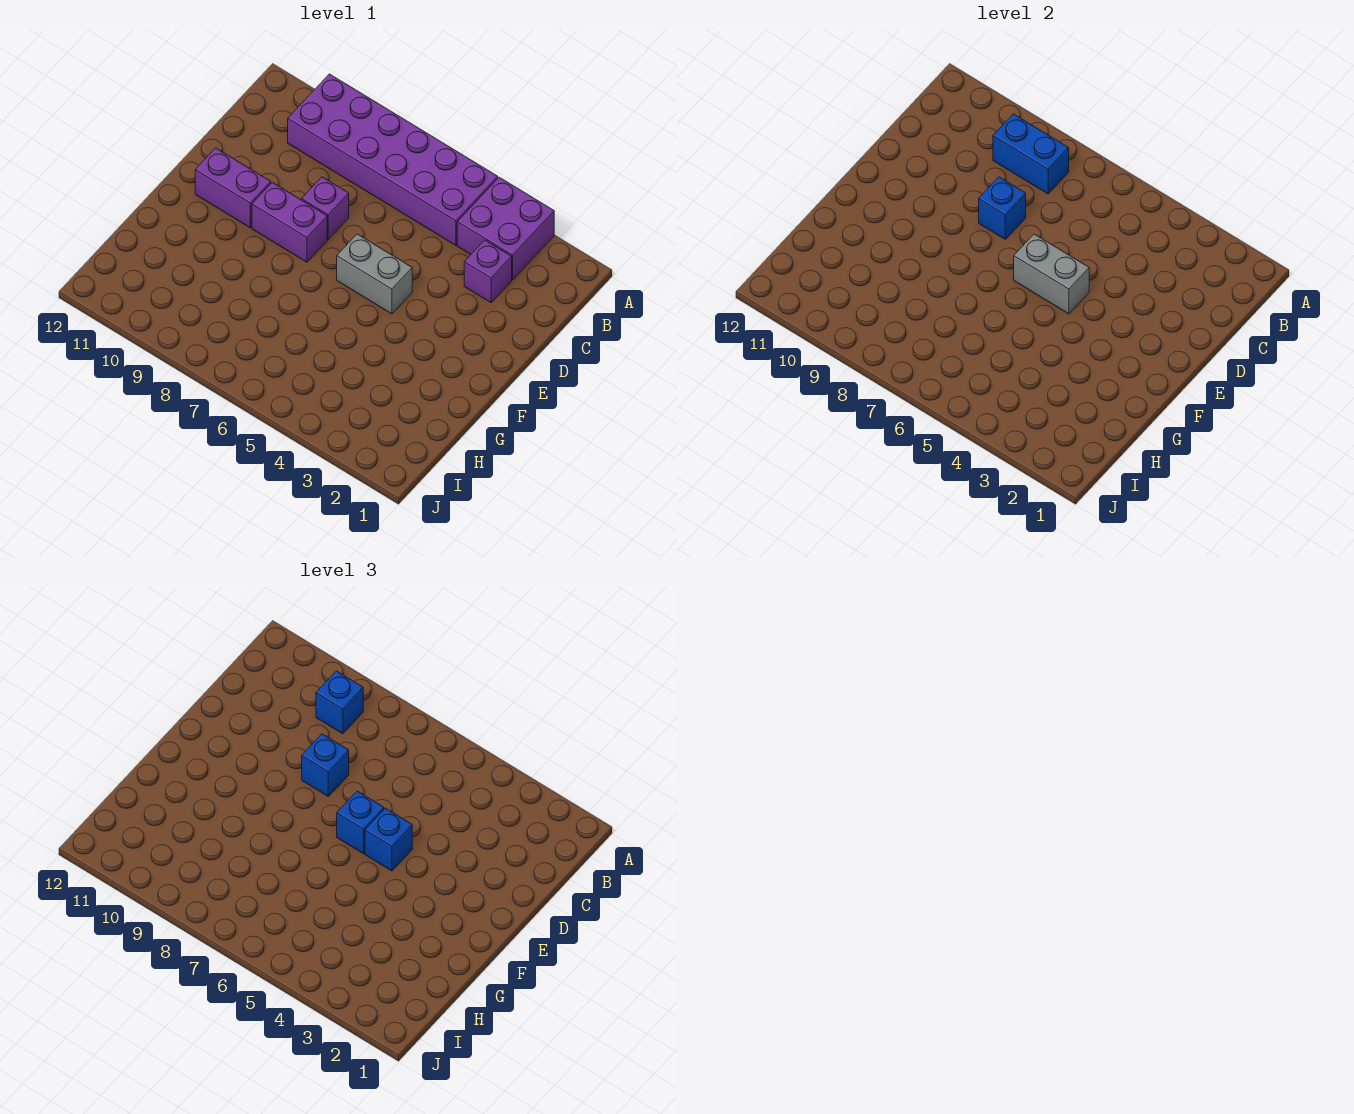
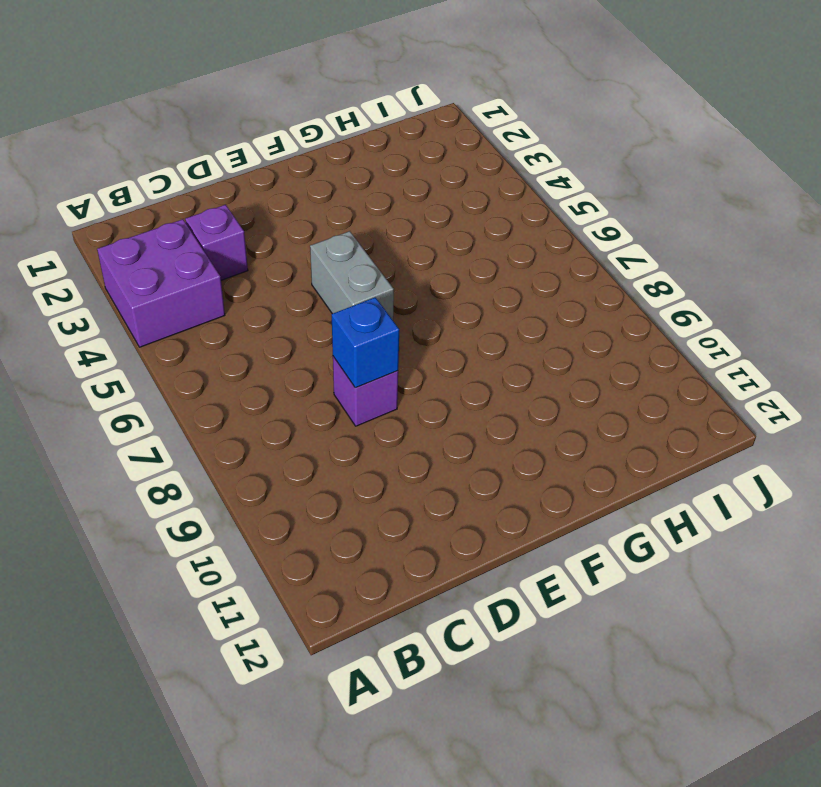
none -> purple brick A5:B10 level 1
none -> purple brick E8:E9 level 1
none -> purple brick E10:E11 level 1

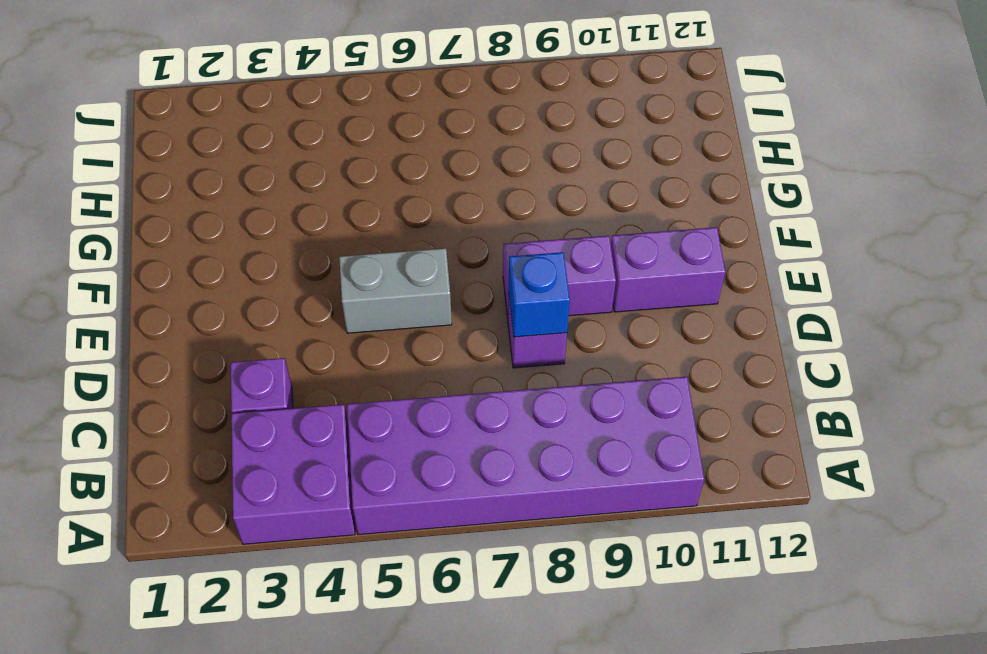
none -> blue brick B8:B9 level 2
none -> grey brick E5:E6 level 2
none -> blue brick B9 level 3

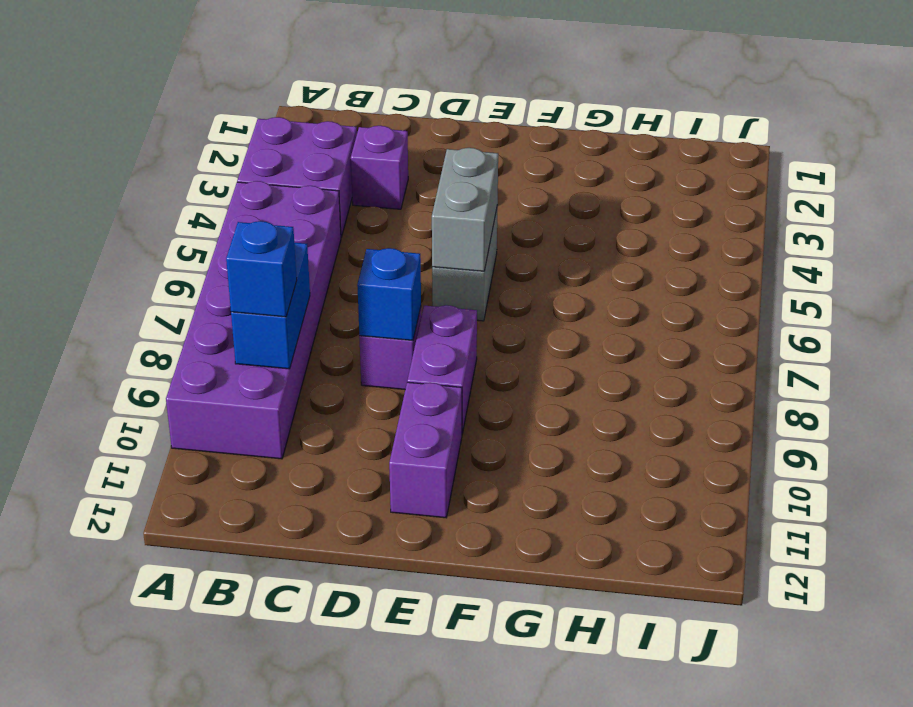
none -> blue brick D8 level 3
none -> blue brick E5 level 3
none -> blue brick E6 level 3

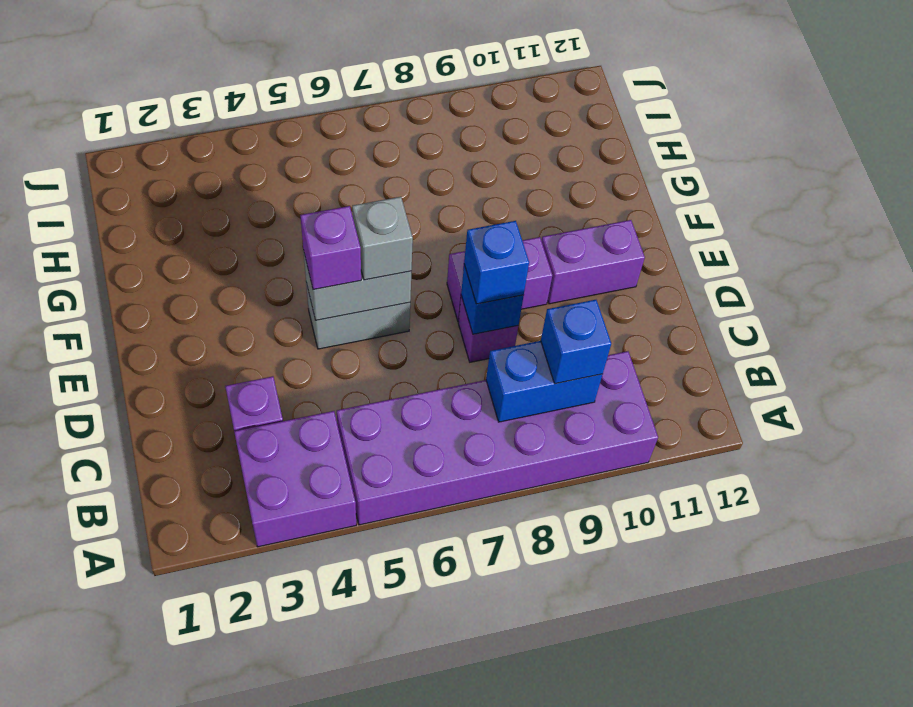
purple brick E5 level 3 -> blue brick E5 level 3
grey brick E6 level 3 -> blue brick E6 level 3

